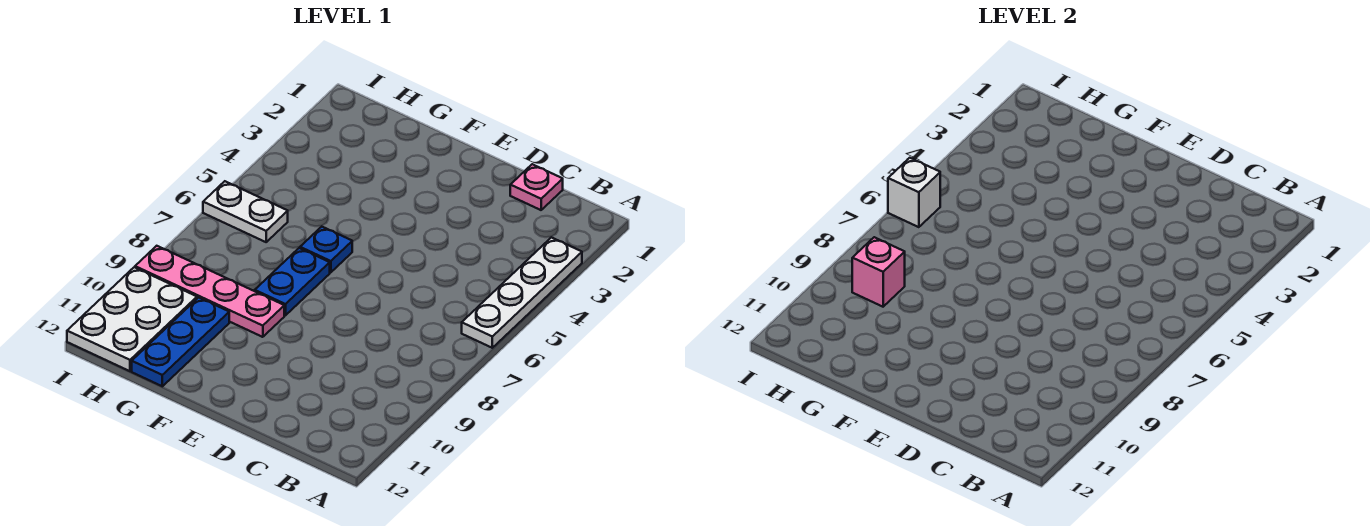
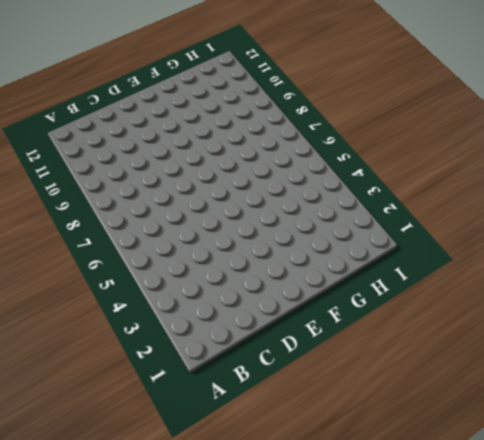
none -> white plate A3:A6 level 1
none -> pink plate C1 level 1

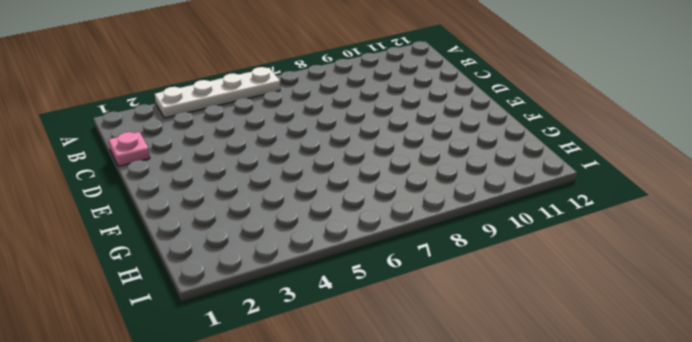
none -> blue plate F6 level 1
none -> blue plate F7:F8 level 1

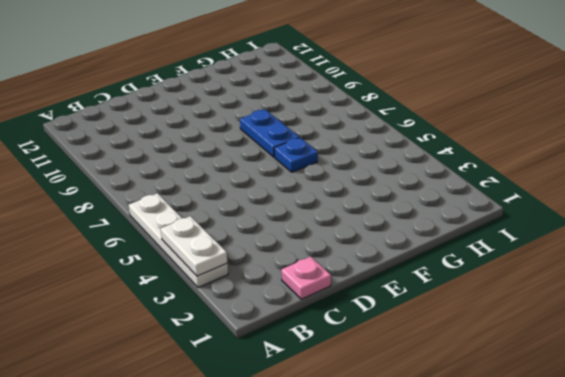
white plate A3:A4 level 2 -> white plate H6:I6 level 1
none -> pink plate F9:I9 level 1
none -> blue plate G10:G12 level 1

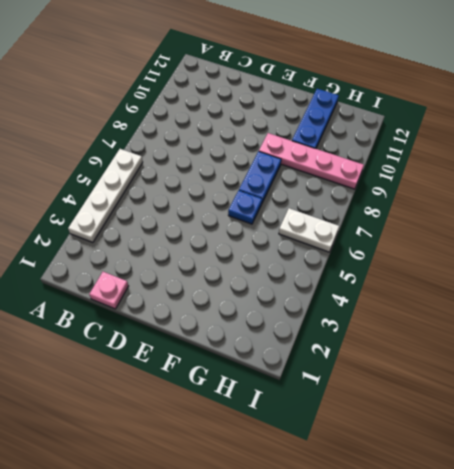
none -> white plate H10:I12 level 1
none -> pink brick H9 level 2

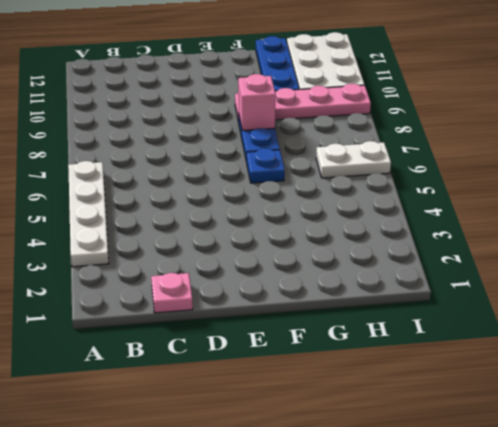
pink brick F8 level 2 -> pink brick H9 level 2
none -> white brick I6 level 2

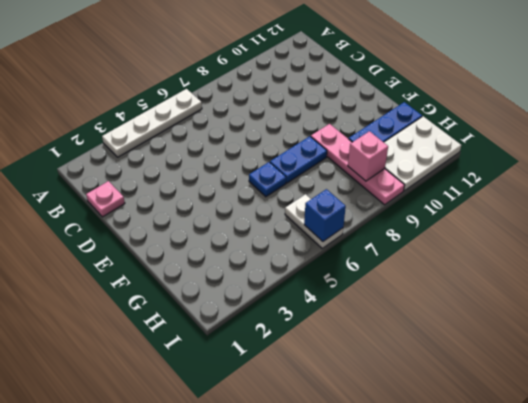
blue brick I6 level 2 -> white brick I6 level 2

